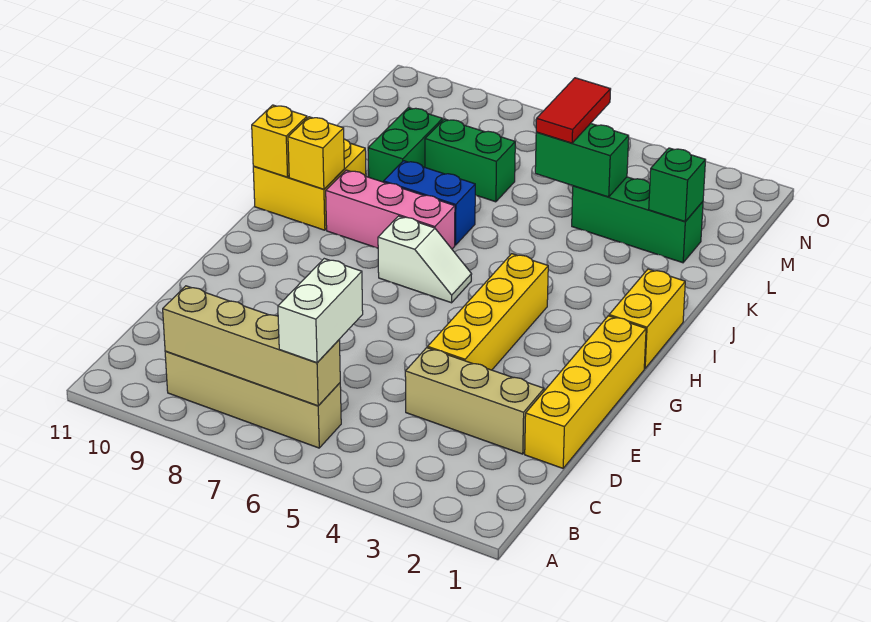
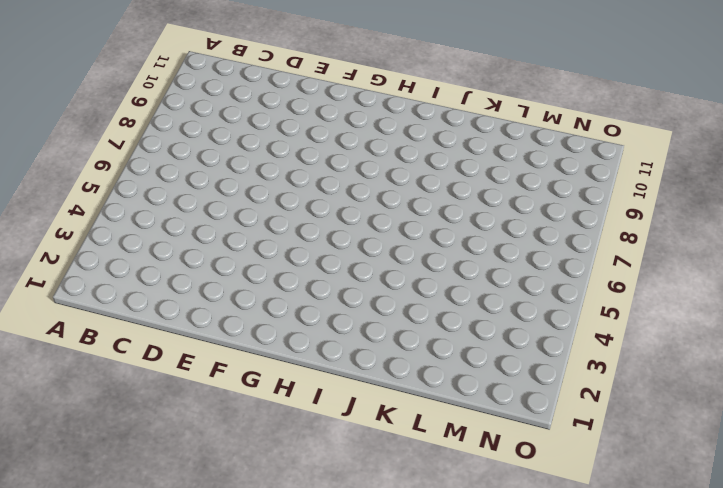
none -> tan brick B6:B9 level 1
none -> yellow brick D1:G1 level 1
none -> tan brick D2:D4 level 1

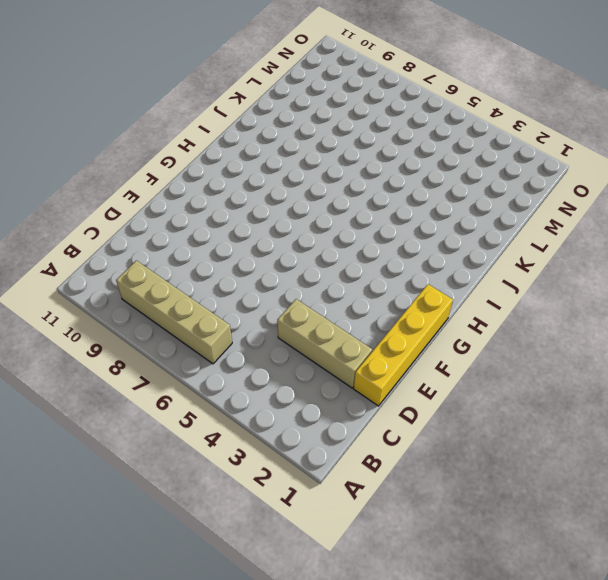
none -> yellow brick E4:H4 level 1
none -> yellow brick H1:I1 level 1
none -> white slope H6:H7 level 1 top 7

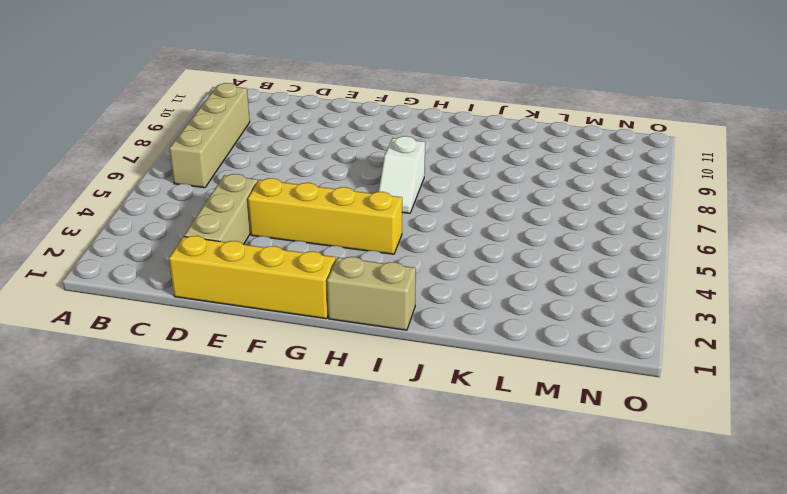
tan brick H1:I1 level 1 -> yellow brick H1:I1 level 1
none -> pink brick I7:I9 level 1
none -> yellow brick I10:J11 level 1
none -> blue brick J7:J8 level 1

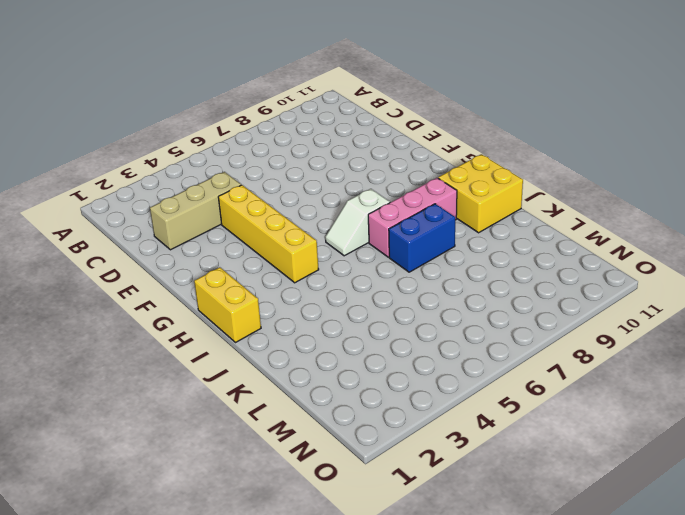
none -> tan brick B6:B9 level 1
none -> yellow brick D1:G1 level 1
none -> green brick K9:L9 level 1

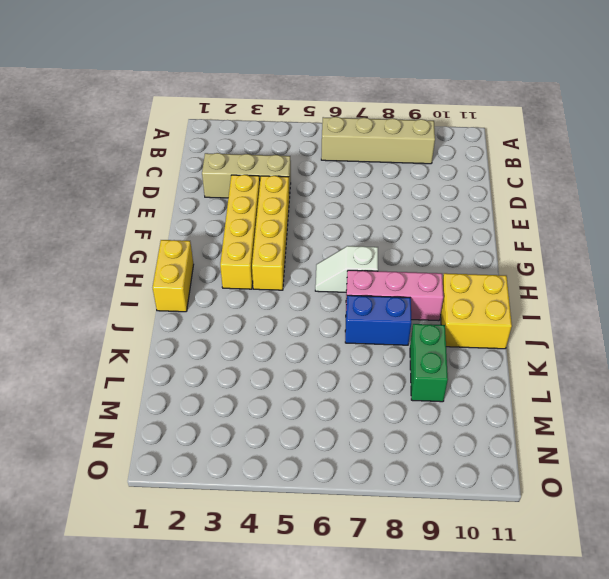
yellow brick E3:H3 level 1 -> yellow brick D1:G1 level 1
none -> green brick L2:L4 level 1
none -> green brick L7:L8 level 1
none -> tan brick B6:B9 level 2

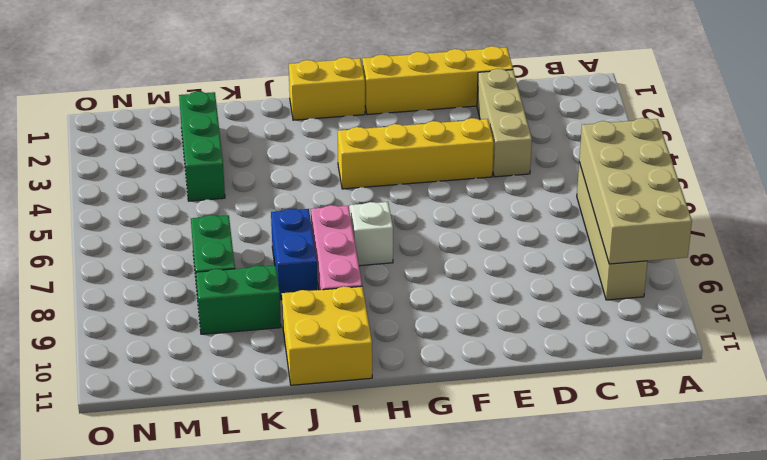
tan brick A6:B9 level 2 -> tan brick B6:B9 level 2
none -> yellow brick I10 level 2
none -> yellow brick I11 level 2
none -> green brick L2 level 2

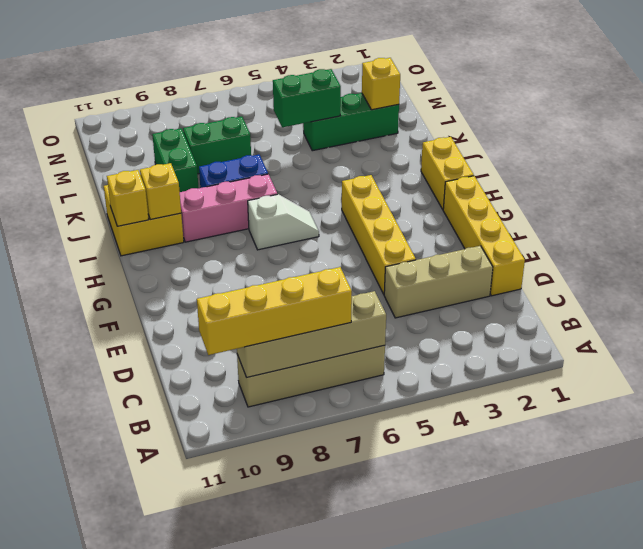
yellow brick B7:B10 level 3 -> none
yellow brick L2 level 2 -> green brick L2 level 2
none -> white brick B6:C6 level 3
none -> red tile L5:M5 level 3

